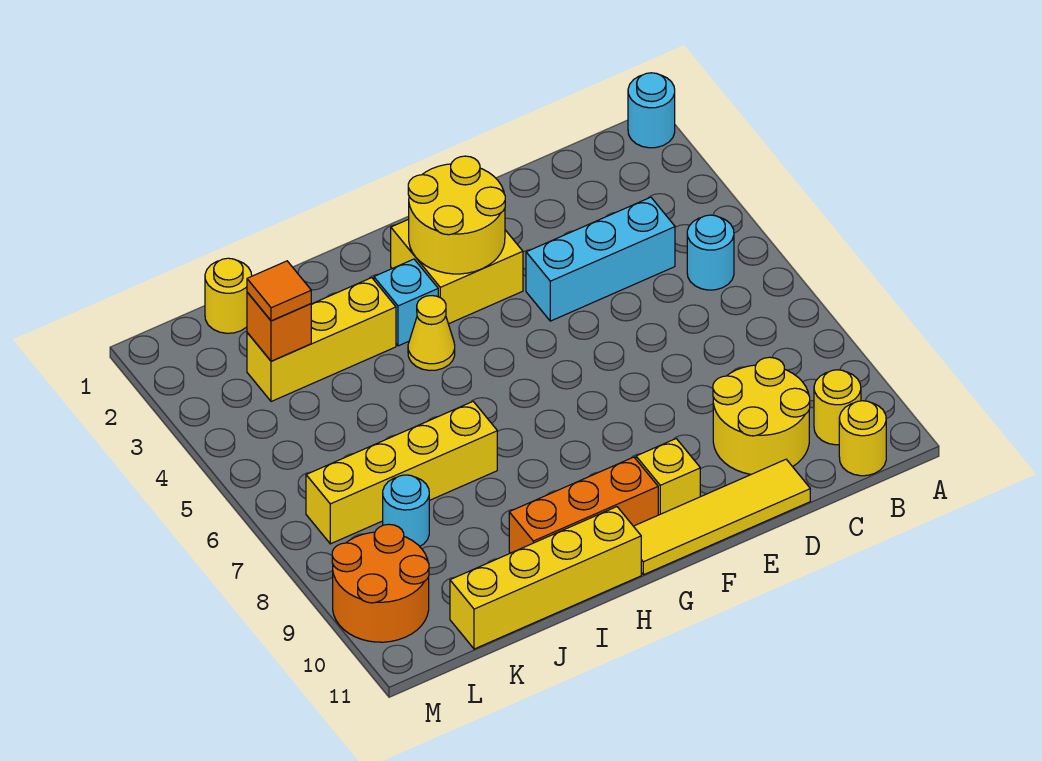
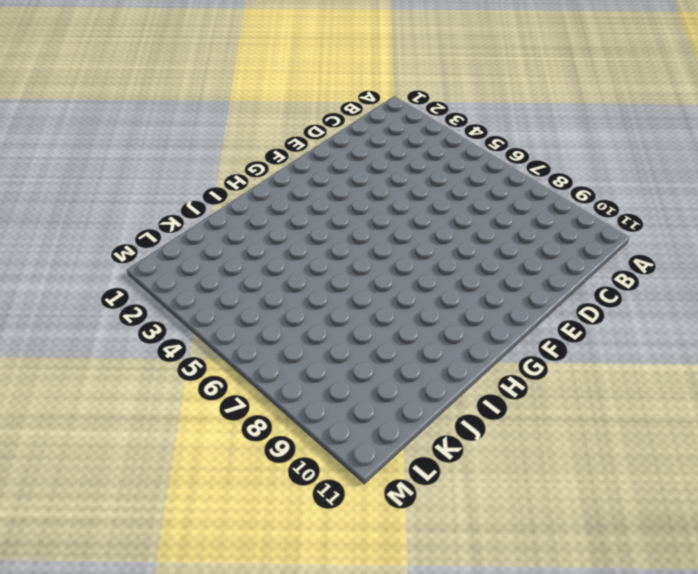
none -> cyan round brick A1 level 1
none -> cyan round brick B5 level 1
none -> yellow round brick B10 level 1

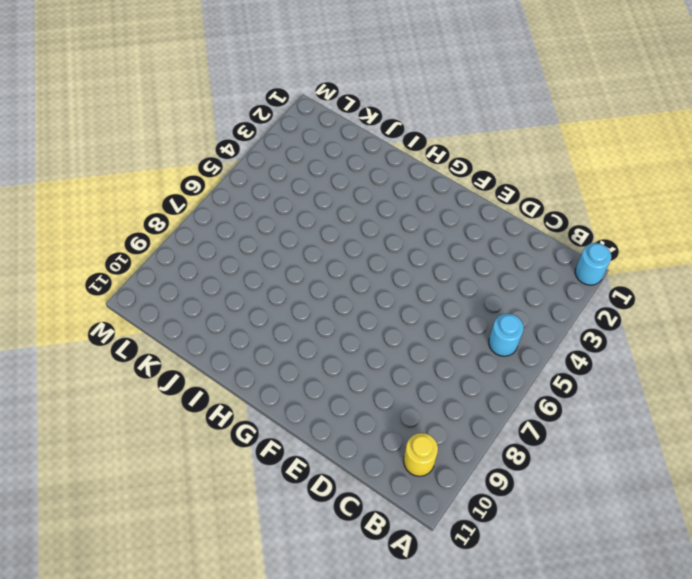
none -> yellow round brick B11 level 1
none -> cyan brick C4:E4 level 1
none -> yellow round brick C9:D10 level 1

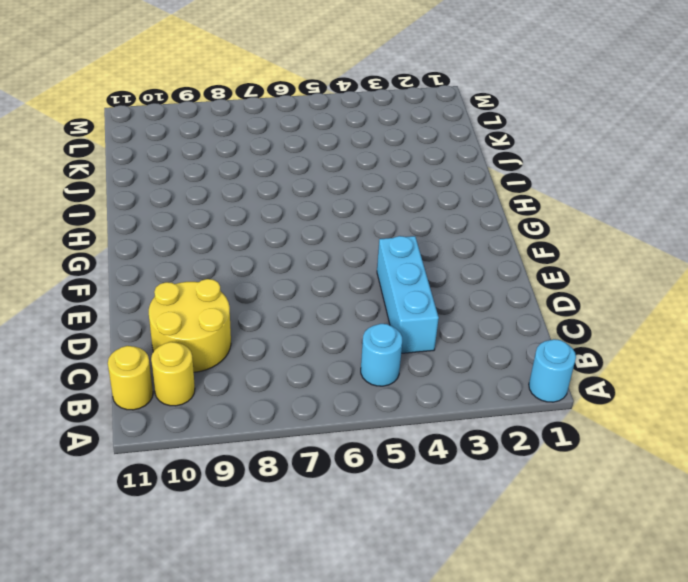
none -> yellow tile D11:G11 level 1
none -> yellow brick F2:G3 level 1
none -> yellow brick F10 level 1

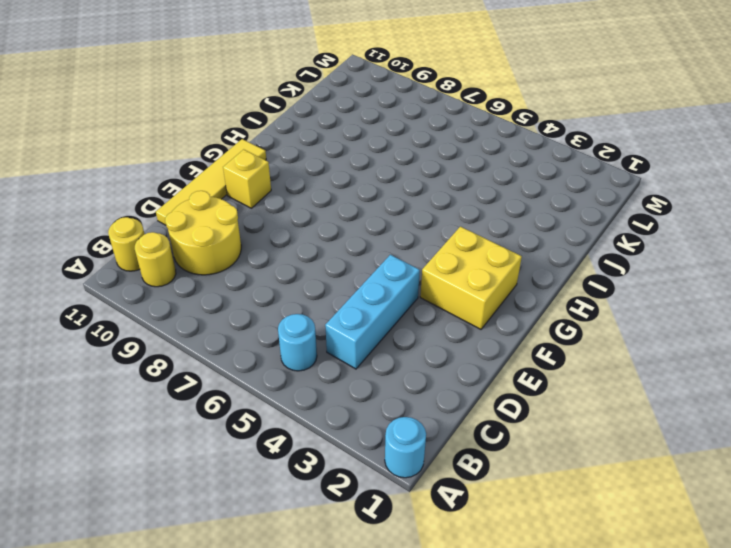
none -> orange brick G10:I10 level 1
none -> cyan brick H3 level 1
none -> yellow cone H4 level 1

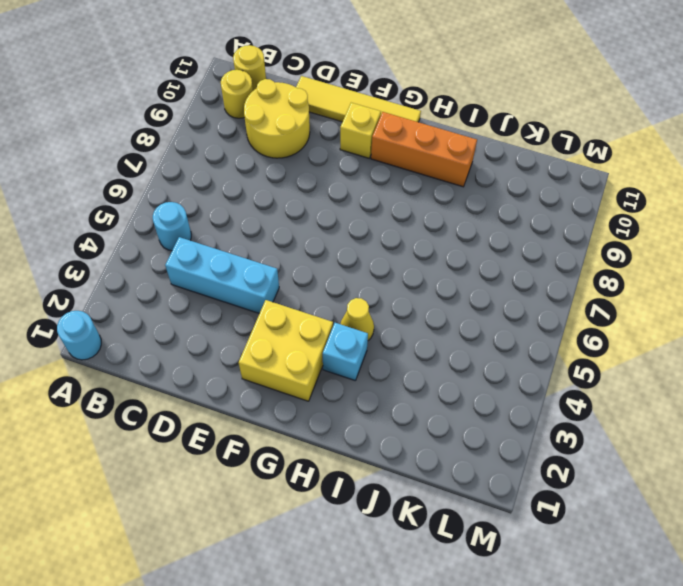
none -> yellow brick H11:K11 level 1
none -> yellow brick I3:K3 level 1
none -> yellow brick I7:L7 level 1

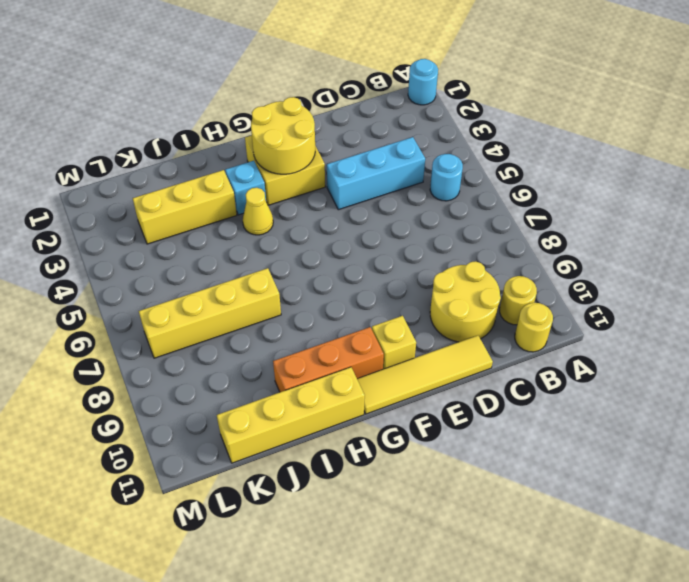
none -> yellow round brick K1 level 1
none -> cyan round brick K8 level 1
none -> orange round brick L9:M10 level 1

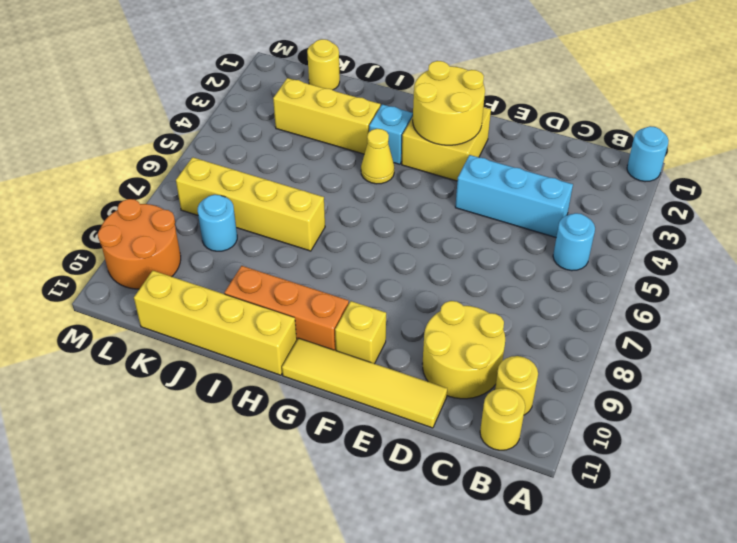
none -> orange brick K3 level 2
none -> orange tile K3 level 3

